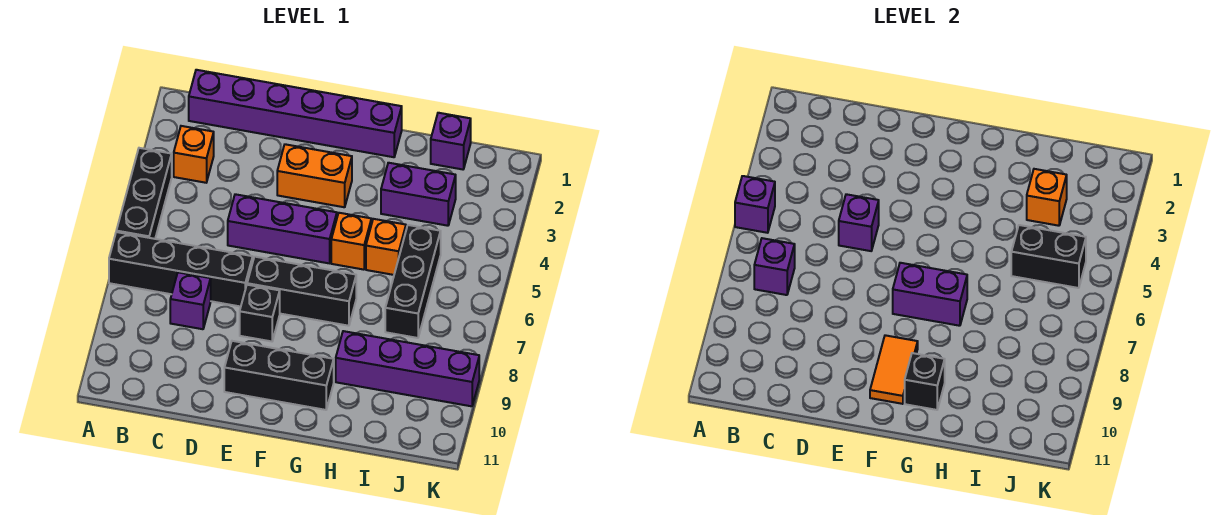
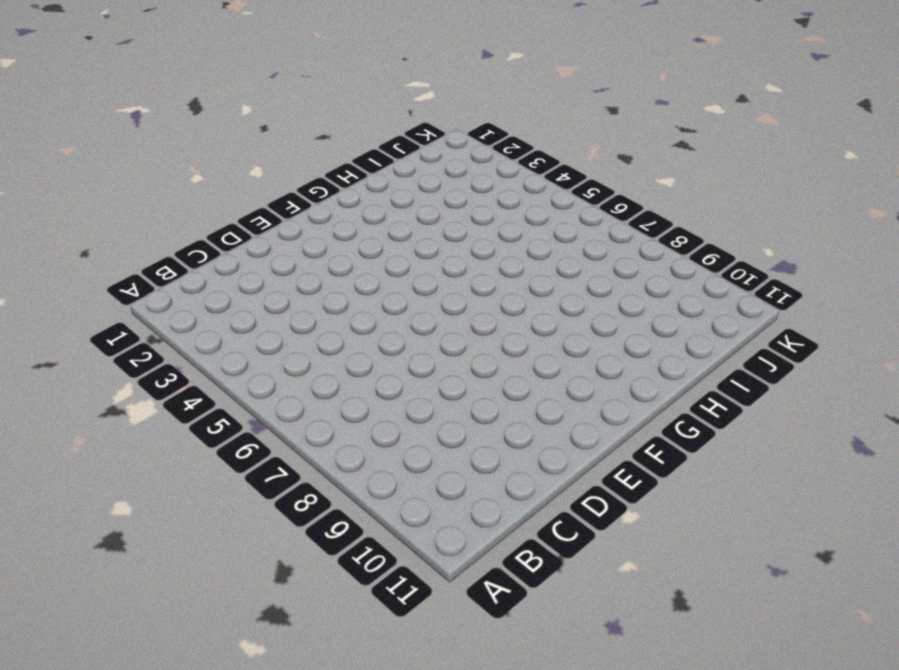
none -> black brick A4:A6 level 1
none -> black brick A7:D7 level 1
none -> purple brick B1:G1 level 1

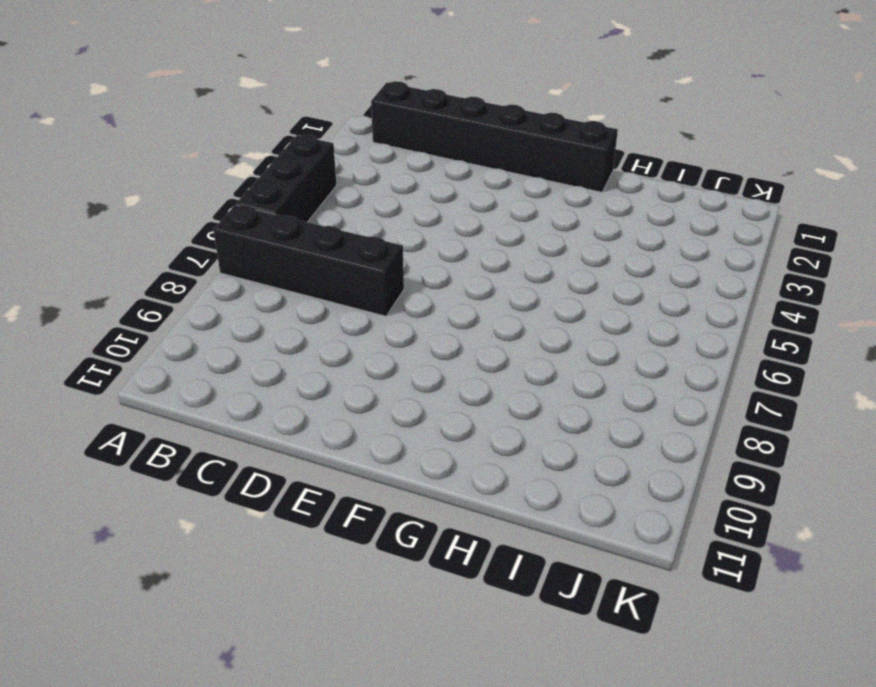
black brick B1:G1 level 1 -> purple brick B1:G1 level 1
none -> orange brick B3 level 1
none -> purple brick C8 level 1
none -> purple brick D5:F5 level 1

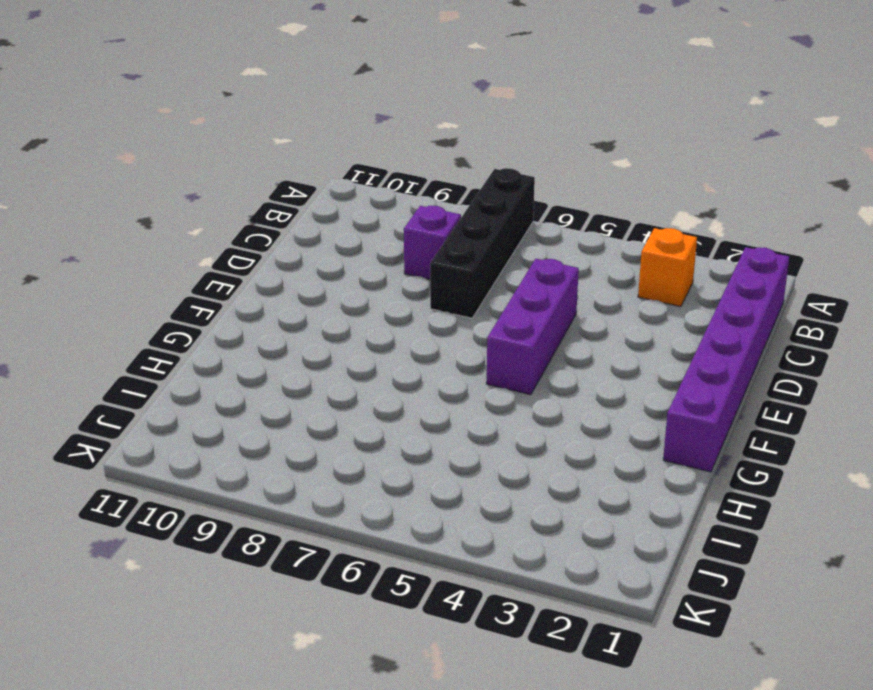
none -> black brick A4:A6 level 1
none -> orange brick E3:F3 level 1
none -> black brick E7:G7 level 1

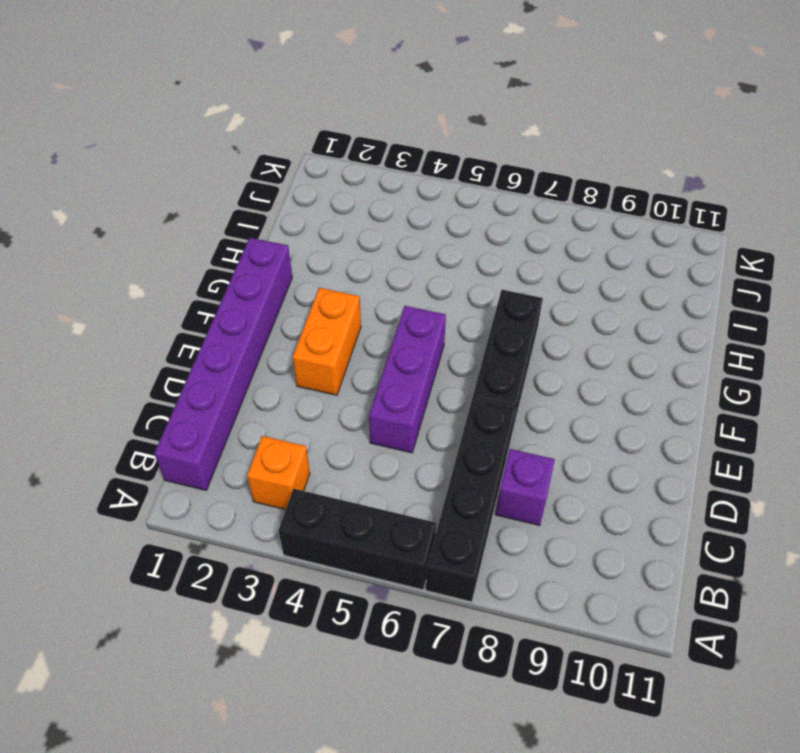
none -> black brick E8 level 1
none -> black brick E10:G10 level 1
none -> orange brick G5 level 1

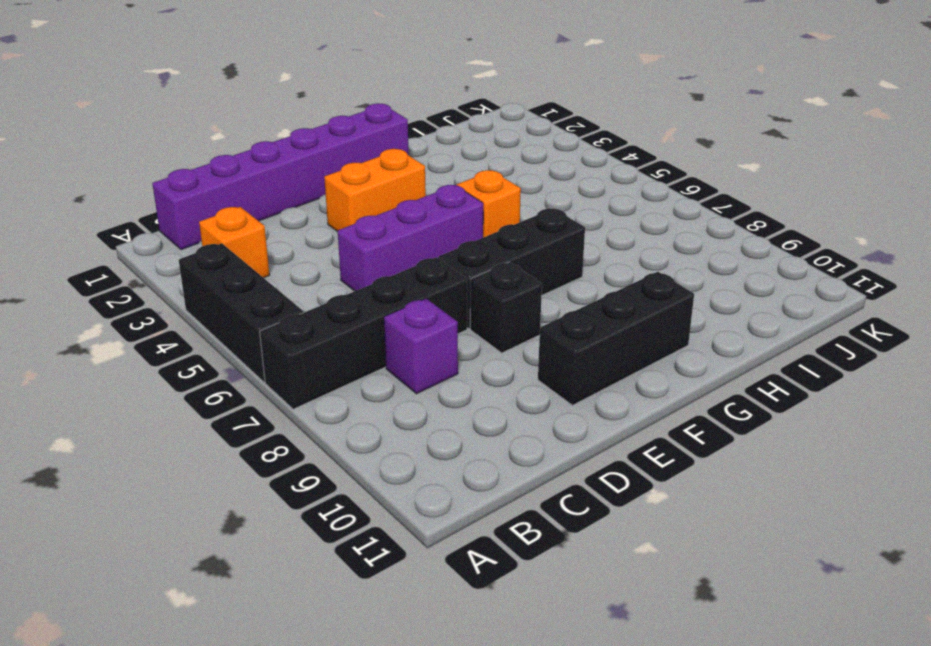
none -> purple brick H3:I3 level 1
none -> orange brick H5 level 1
none -> purple brick H9:K9 level 1

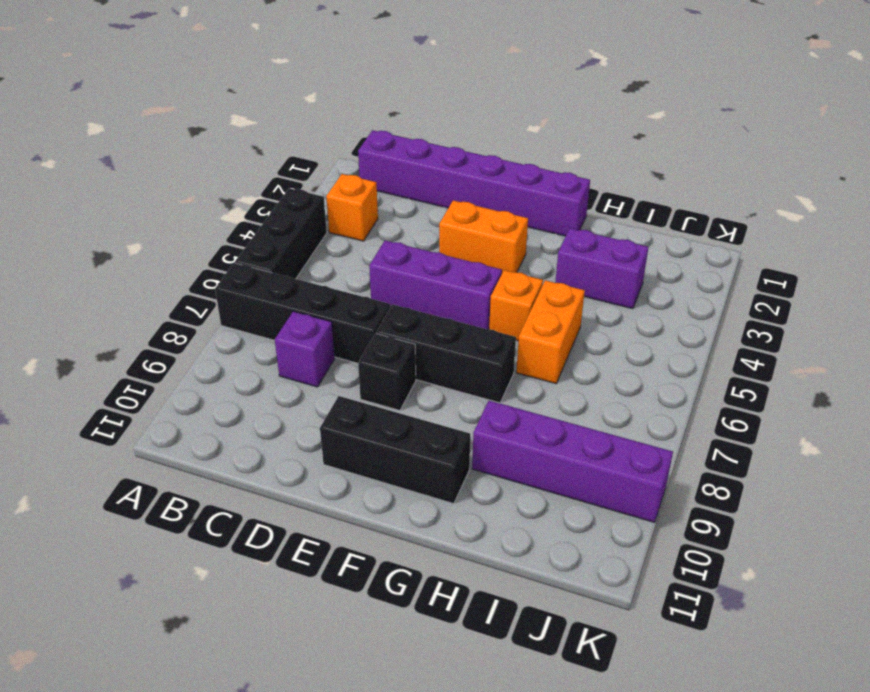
orange brick H5:H6 level 1 -> orange brick H5 level 1
none -> purple brick I1 level 1
none -> black brick I5:I7 level 1
none -> purple brick A5 level 2

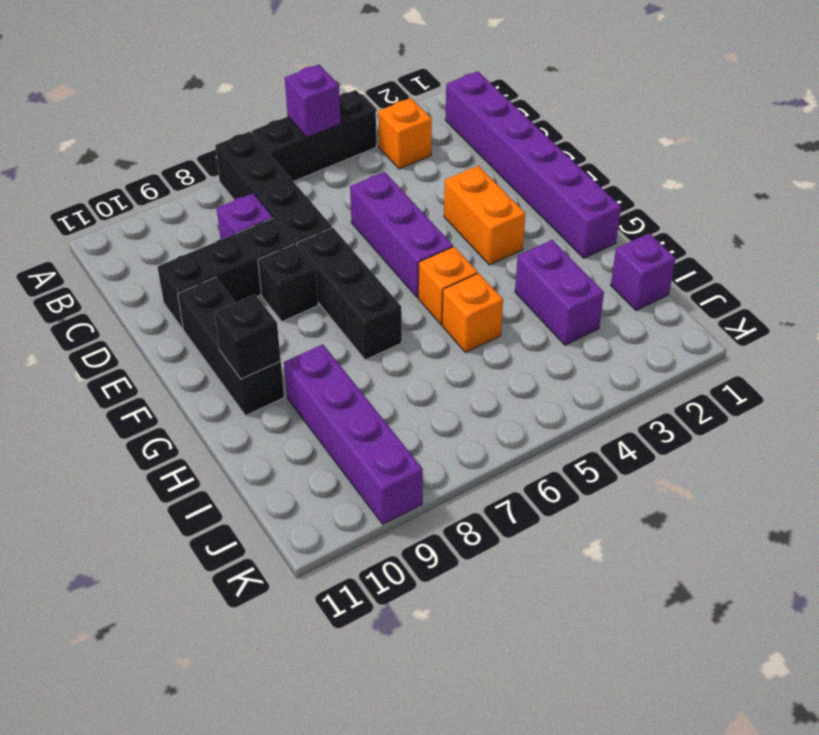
black brick D8:D10 level 1 -> black brick I5:I7 level 1
none -> purple brick B7 level 2
none -> purple brick D5 level 2
none -> purple brick F7:G7 level 2

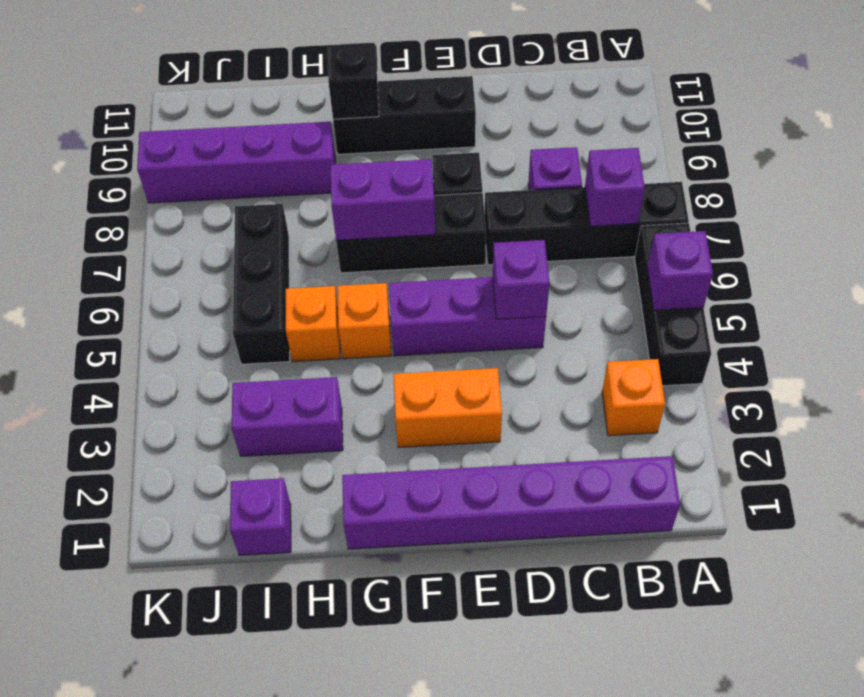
none -> orange tile F9:F10 level 2
none -> orange brick I3 level 2
none -> black brick I5:J5 level 2

